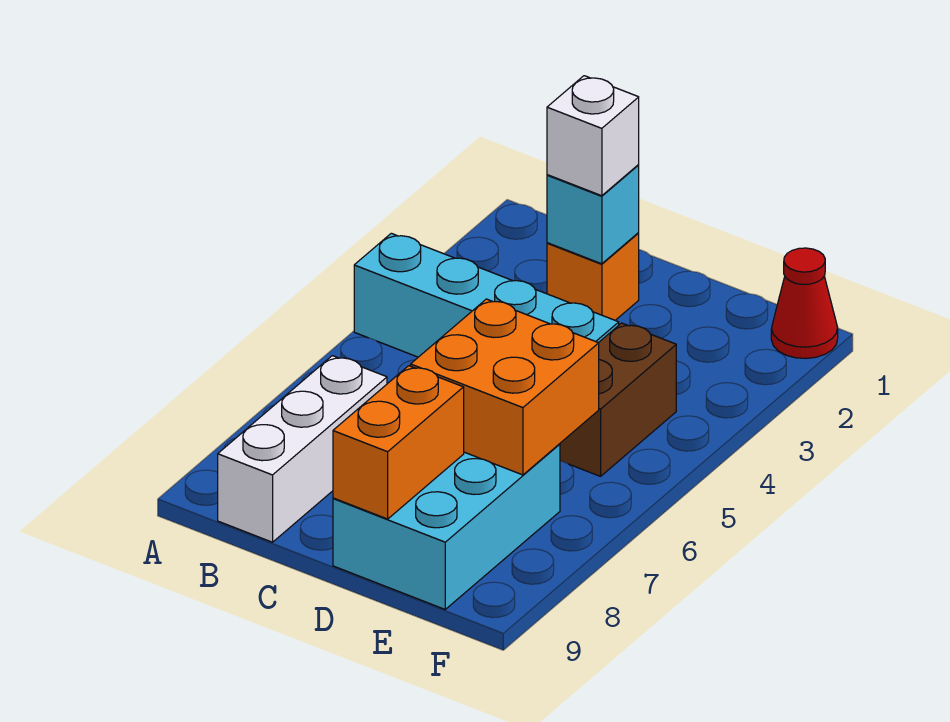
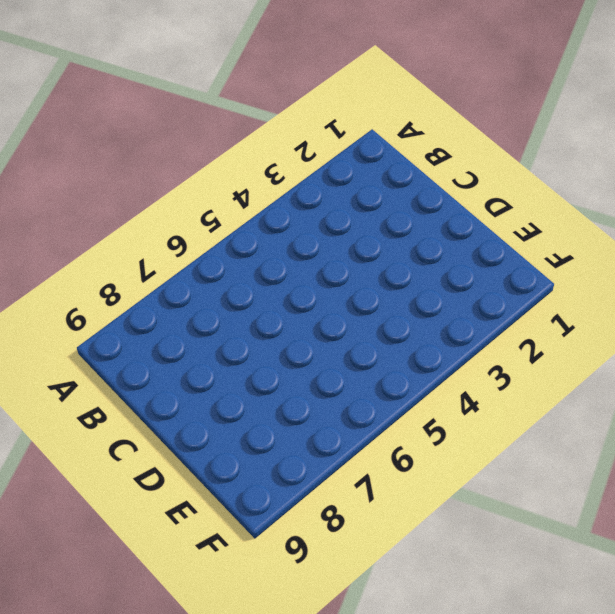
none -> cyan brick A4:D4 level 1
none -> white brick B7:B9 level 1

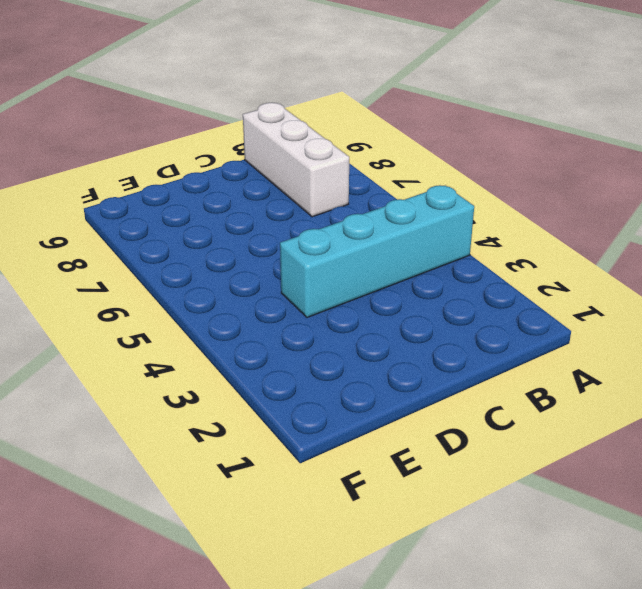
none -> orange brick C2 level 1
none -> cyan brick D7:E9 level 1

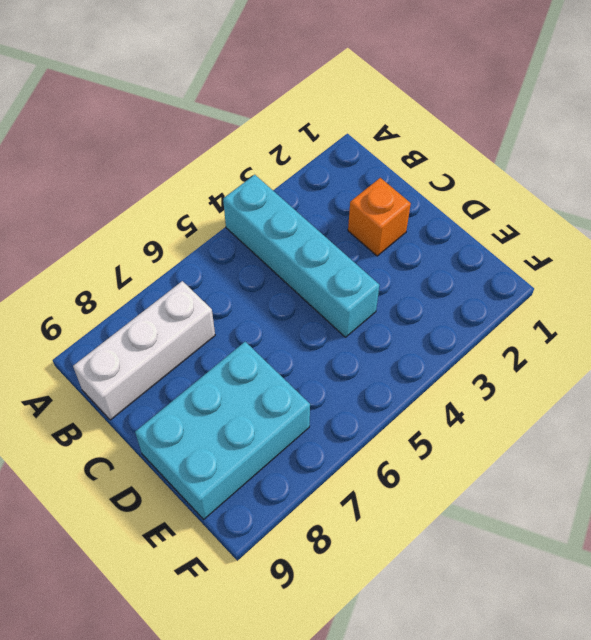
none -> brown brick E4:E5 level 1
none -> red cone F1 level 1

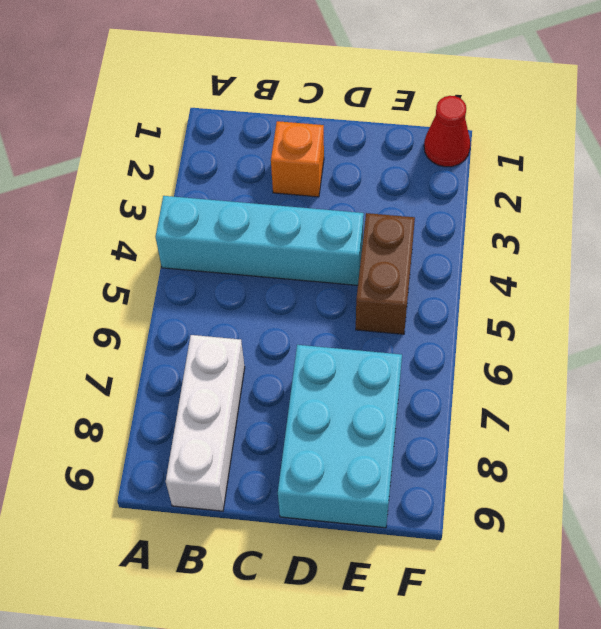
none -> cyan brick C2 level 2
none -> orange brick D6:E7 level 2

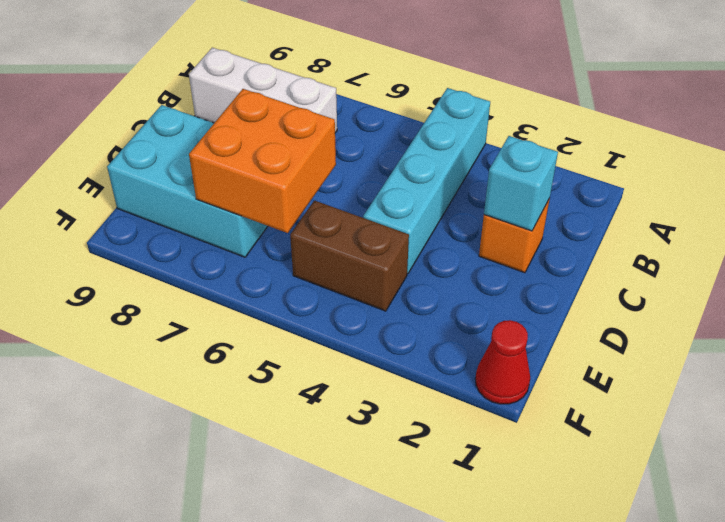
none -> orange brick D8:D9 level 2
none -> white brick C2 level 3

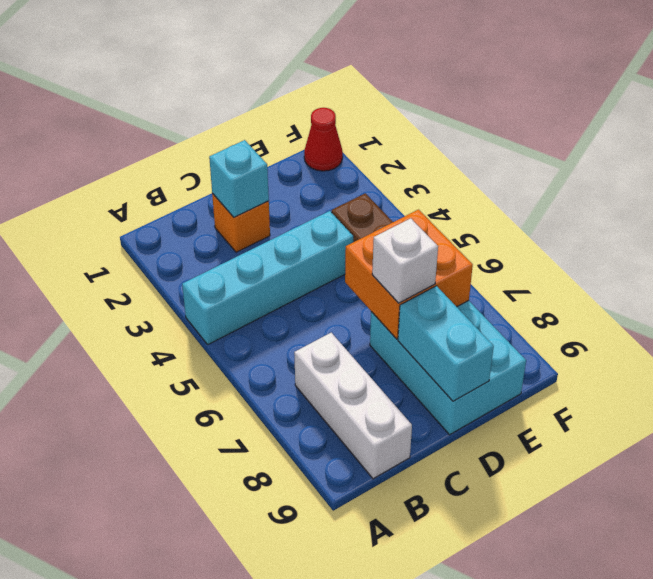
white brick D7 level 3 -> white brick C2 level 3
cyan brick D8:D9 level 2 -> orange brick D8:D9 level 2

